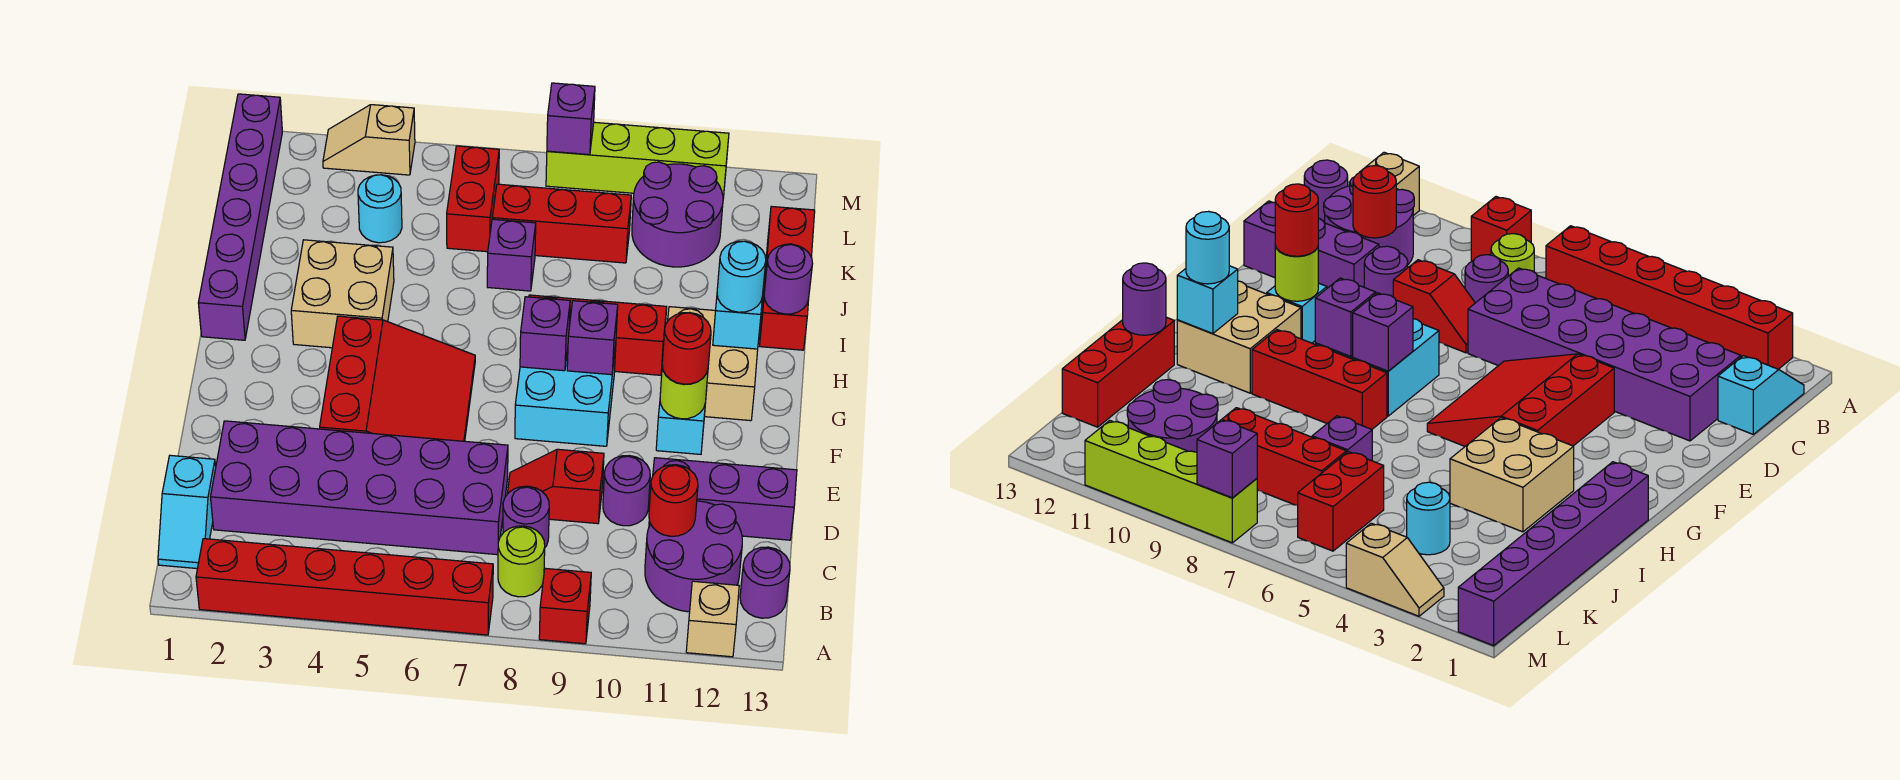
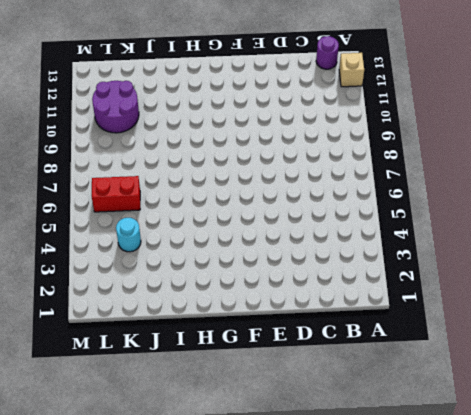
none -> red brick A2:A7 level 1
none -> red brick A9 level 1
none -> cyan slope B1:C1 level 1 top C
none -> lime round brick B8 level 1

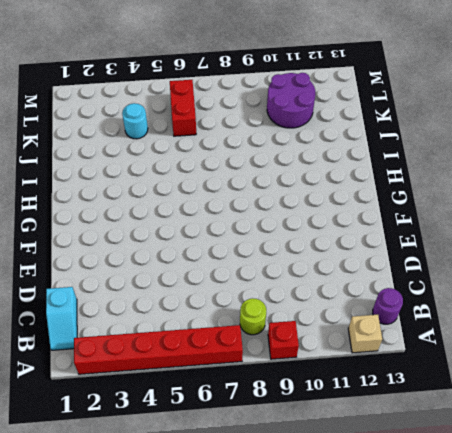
none -> purple round brick B11:C12 level 1
none -> purple brick C2:D7 level 1
none -> purple round brick C8 level 1
none -> red slope D8:D9 level 1 top 9

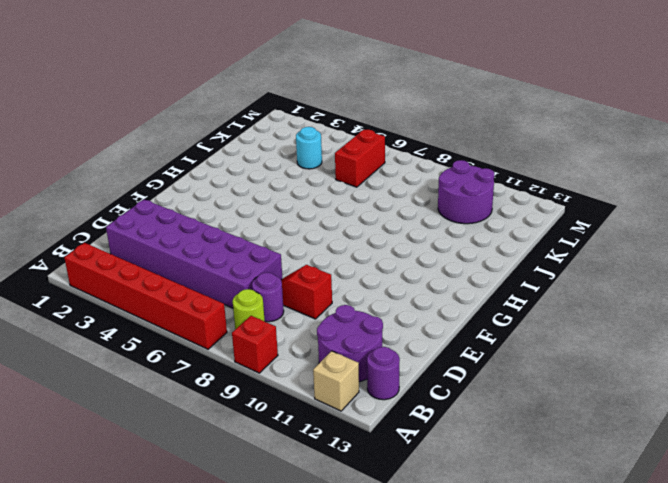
none -> cyan slope B1:C1 level 1 top C
none -> purple round brick D10 level 1
none -> purple brick D11:D13 level 1
none -> red slope E4:G6 level 1 top 4

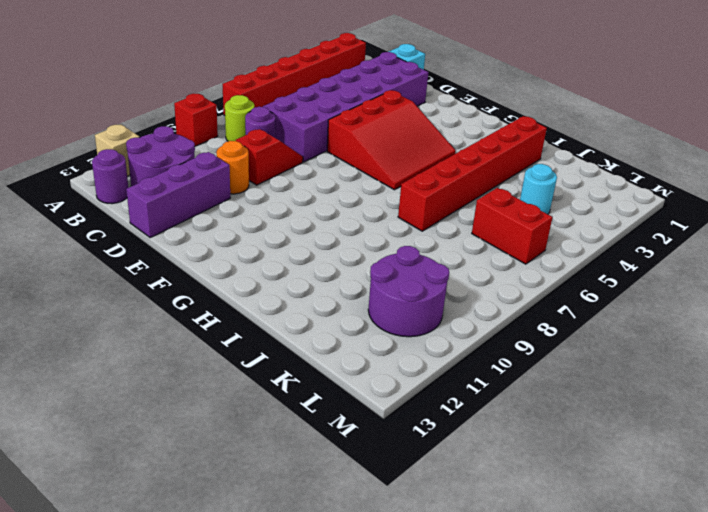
orange round brick D10 level 1 -> purple round brick D10 level 1
red slope E4:G6 level 1 top E -> red slope E4:G6 level 1 top 4
red brick I2:I7 level 1 -> tan brick H3:I4 level 1
none -> cyan brick F8:G9 level 1
none -> cyan brick F11 level 1
none -> tan brick G11:H12 level 1
none -> purple brick H1:M1 level 1

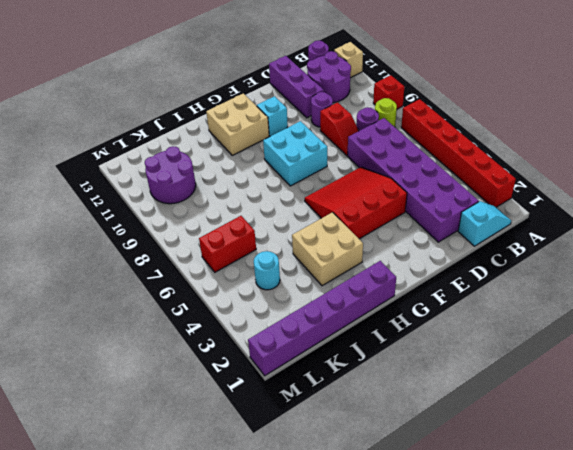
none -> red brick H8:H10 level 1
none -> red brick I13:K13 level 1
none -> purple brick J7 level 1
none -> red brick K7:K9 level 1

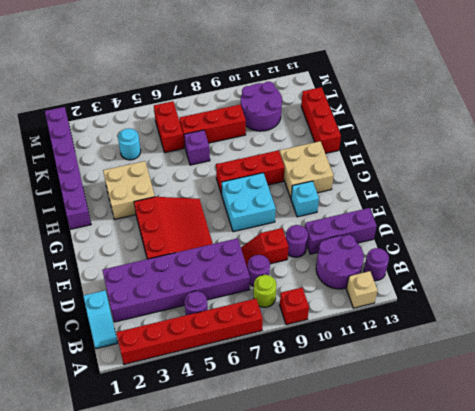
purple round brick B5 level 1 -> purple round brick I13 level 2
none -> tan slope M3:M4 level 1 top 4
none -> lime brick M8:M11 level 1
none -> red round brick C11 level 2
none -> lime round brick F11 level 2

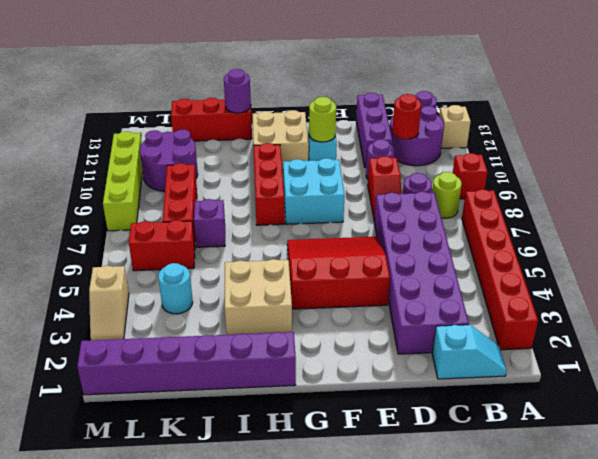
none -> purple brick G8 level 2
none -> purple brick G9 level 2
none -> cyan brick H12 level 2
none -> purple brick M8 level 2

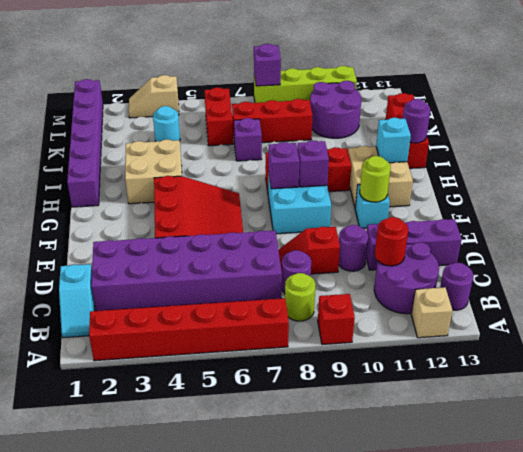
none -> red round brick F11 level 3
none -> cyan round brick H12 level 3

